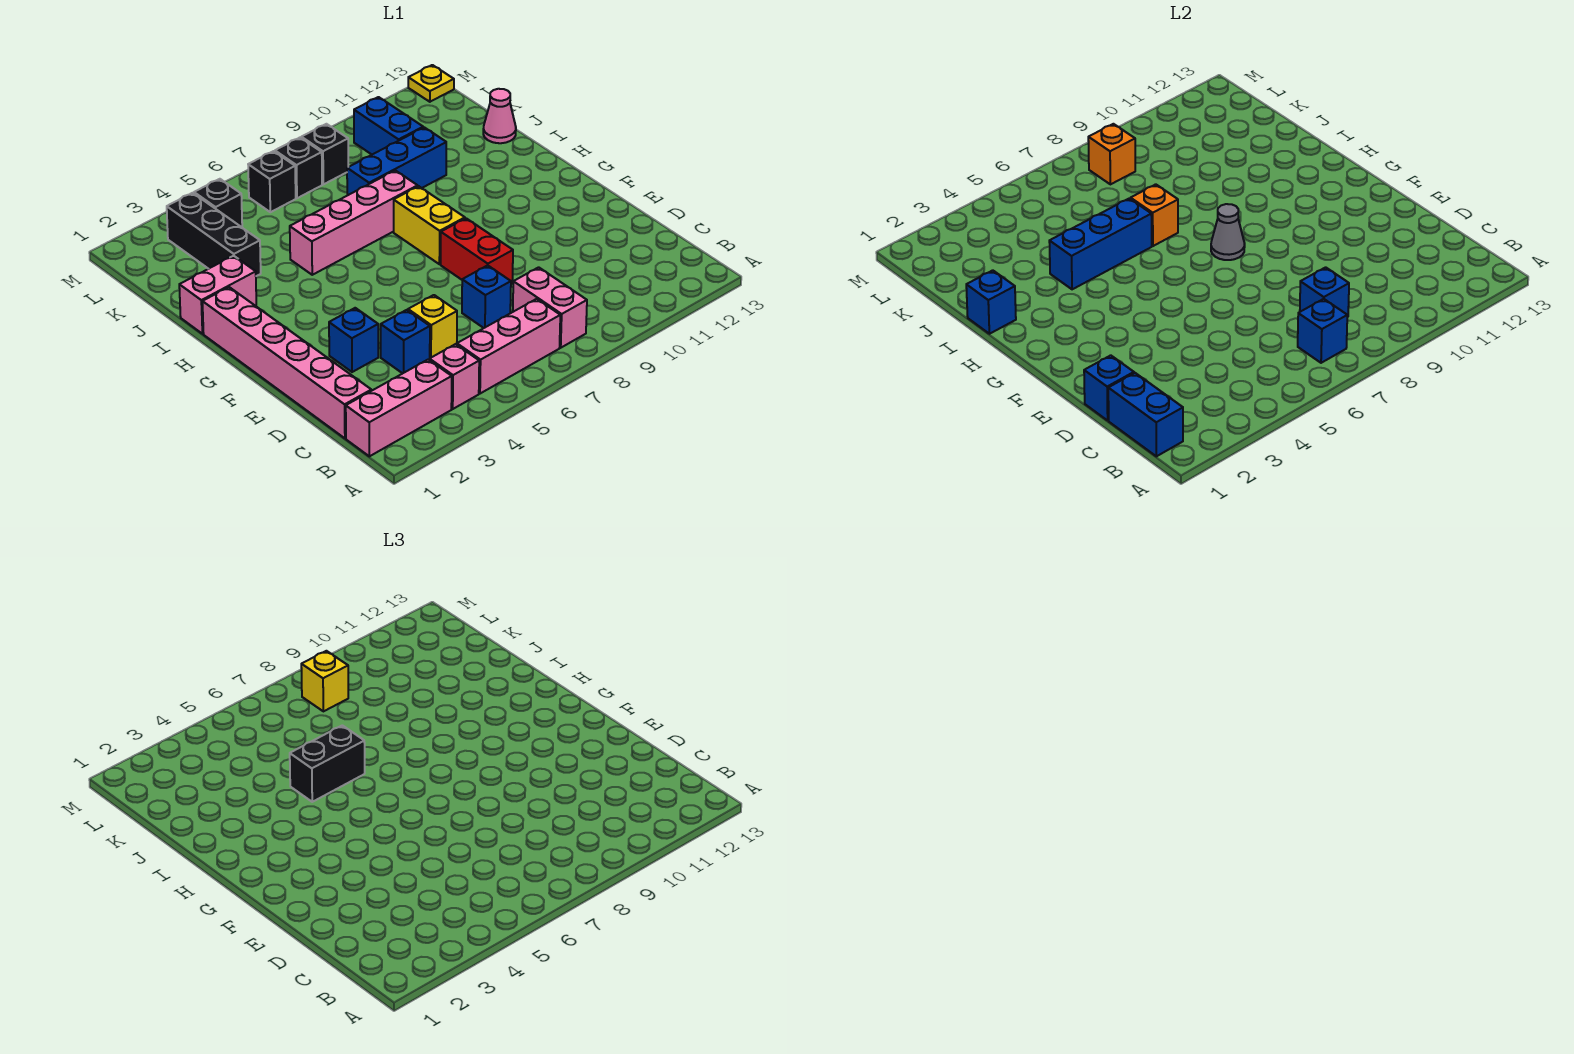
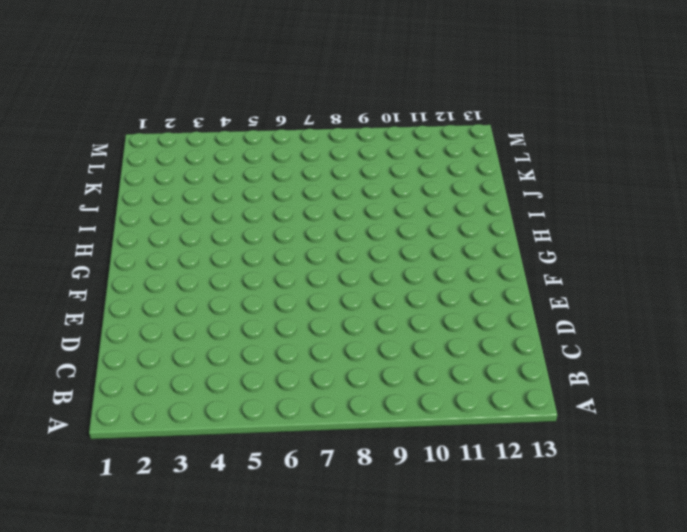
none -> pink brick B1:B3 level 1
none -> pink brick B4 level 1
none -> pink brick B5:B7 level 1
none -> pink brick B8:C8 level 1

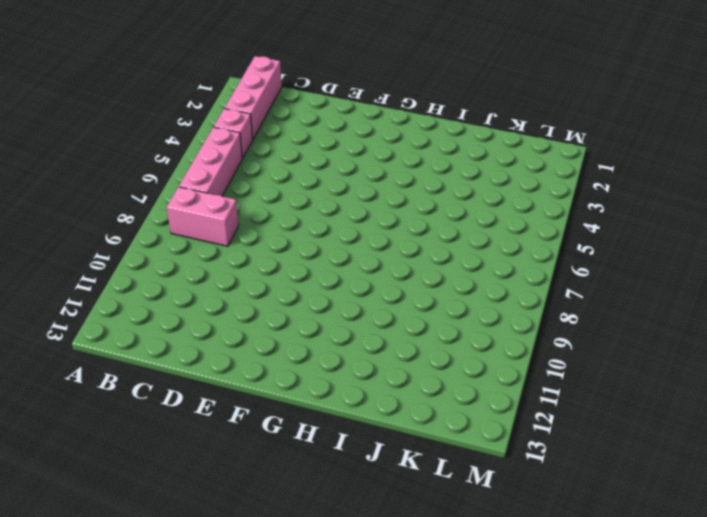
none -> pink brick C1:H1 level 1
none -> blue brick D4 level 1
none -> yellow brick D5 level 1
none -> blue brick D7 level 1

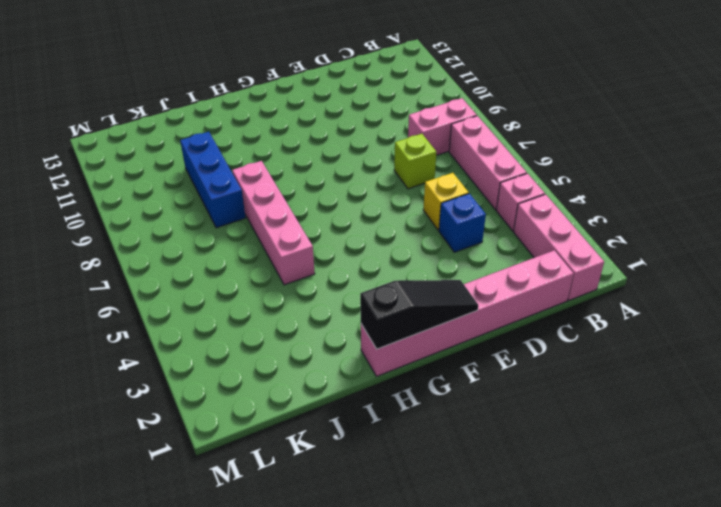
lime brick D7 level 1 -> blue brick D7 level 1
black slope F1:H1 level 2 top H -> none
none -> blue brick E3 level 1
none -> red brick E8:F8 level 1
none -> yellow brick G8:H8 level 1
none -> pink brick I1:I2 level 1

